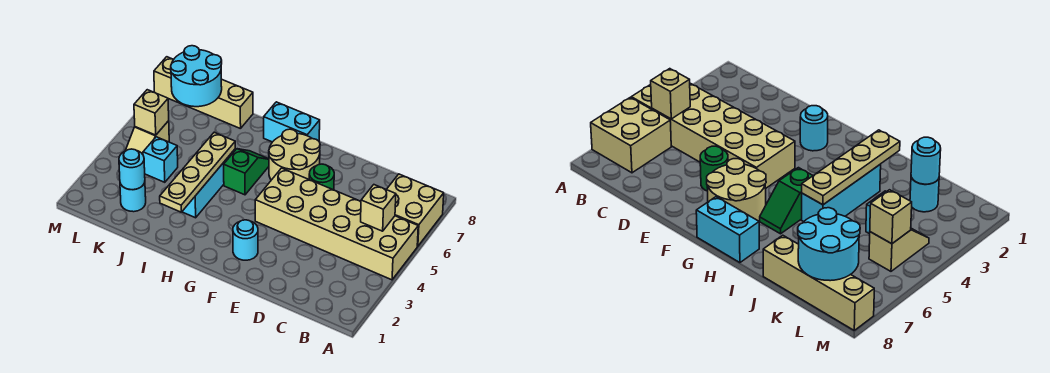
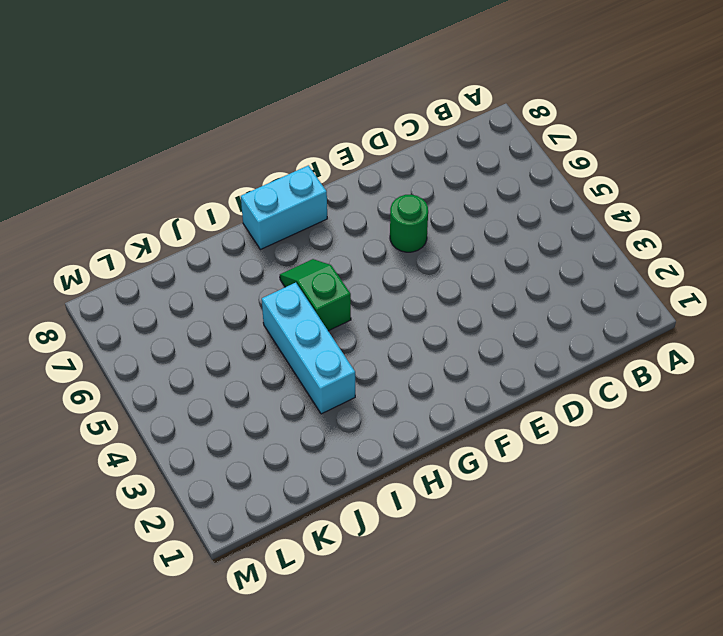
none -> tan brick A4:F5 level 1
none -> tan brick A6:B7 level 1
none -> cyan round brick F2 level 1

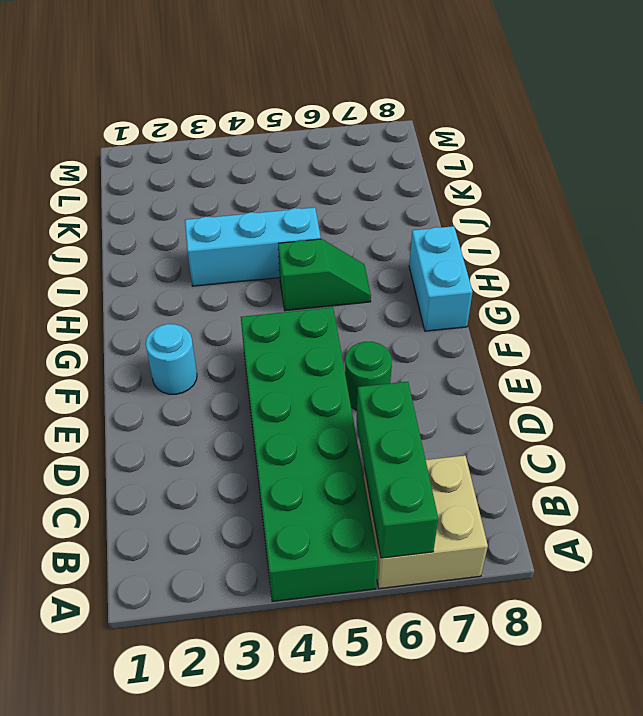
green brick A4:F5 level 1 -> tan brick A4:F5 level 1
green brick A6:C6 level 2 -> none
none -> tan round brick F6:G7 level 1
none -> tan brick J8:M8 level 1
none -> cyan round brick K2 level 1

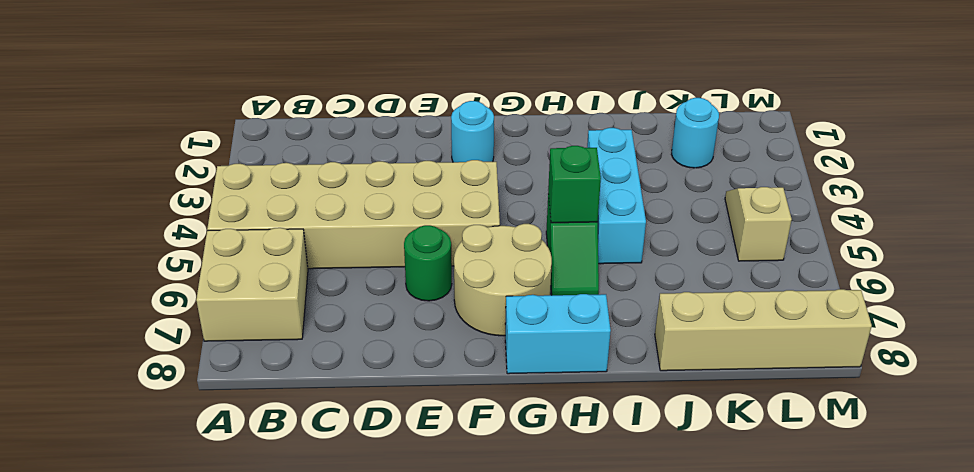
green brick H5 level 2 -> none
none -> cyan brick K4 level 1
none -> tan brick B5 level 2
none -> tan plate I2:I5 level 2

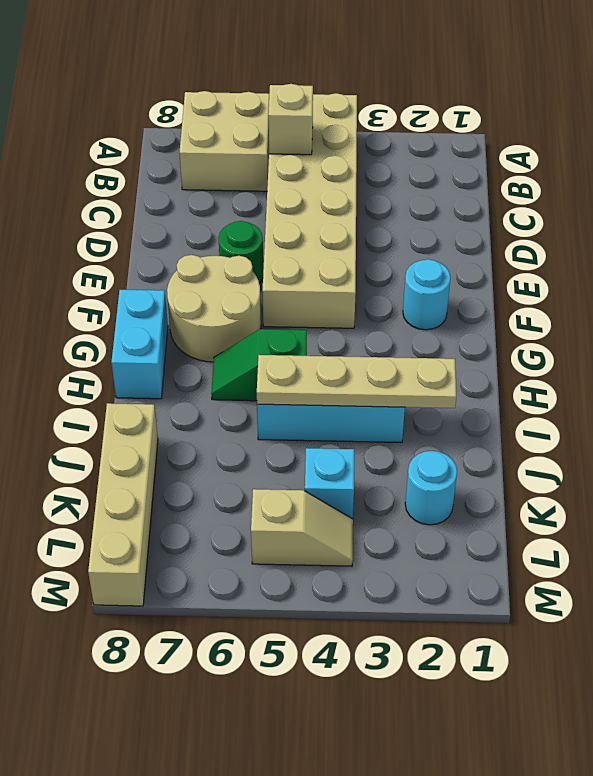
none -> cyan round brick K2 level 2
none -> cyan round brick K7:L8 level 2
none -> tan brick L5 level 2

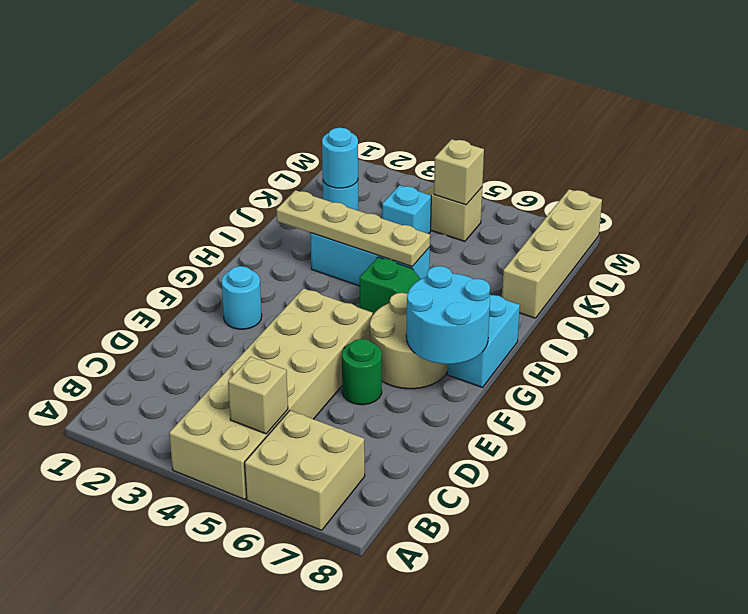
cyan round brick F7:G8 level 2 -> cyan round brick K7:L8 level 2

